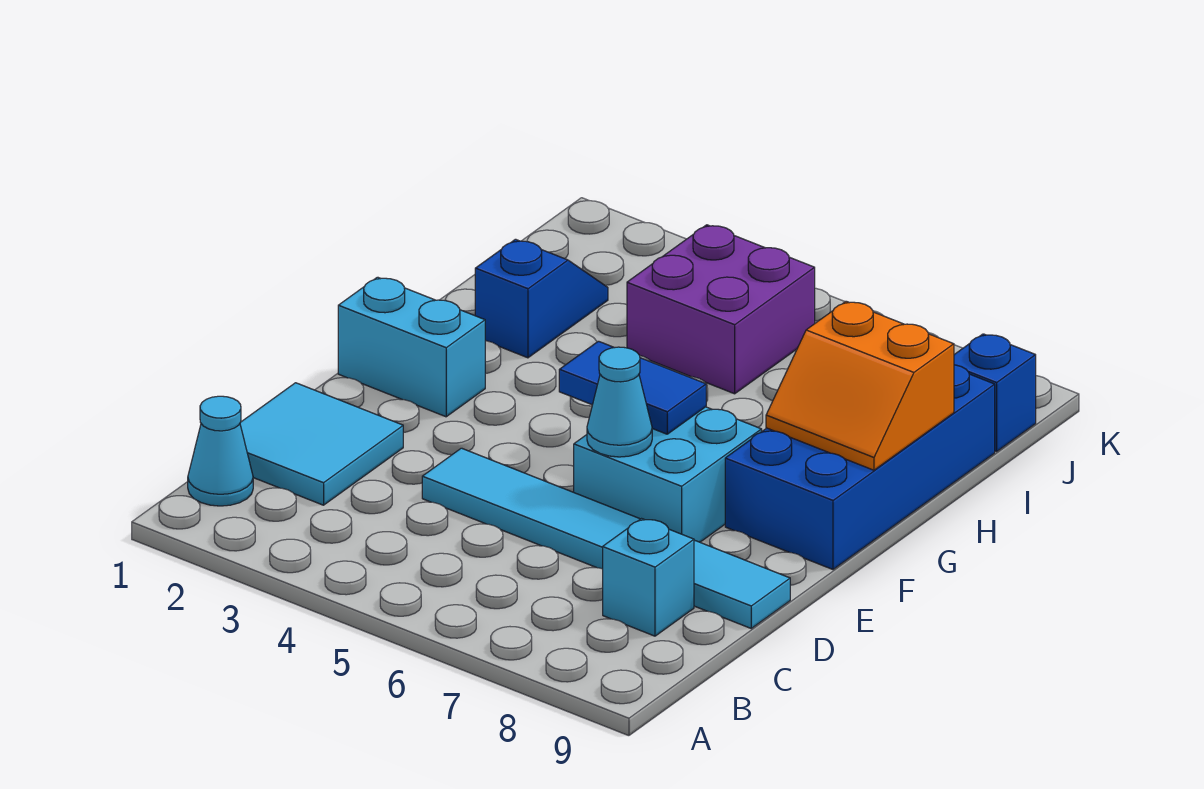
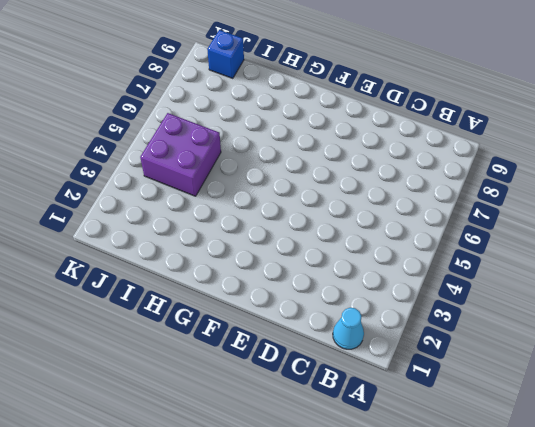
none -> cyan tile C1:D2 level 1
none -> cyan brick C8 level 1
none -> cyan tile D4:D9 level 1

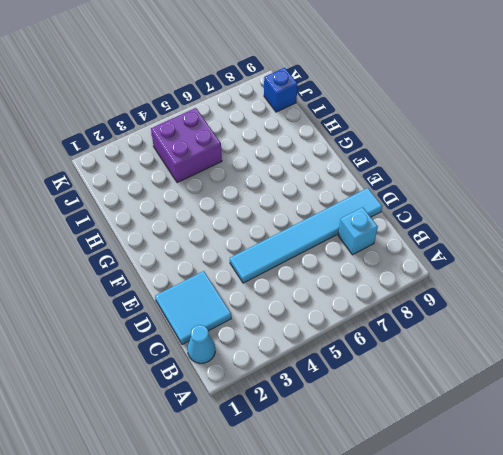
none -> cyan brick E6:F7 level 1
none -> cyan brick F1:F2 level 1
none -> blue brick F8:I9 level 1

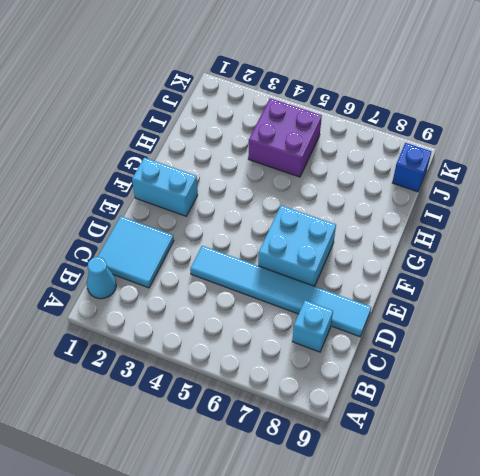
none -> blue brick F8:I9 level 1
none -> blue slope H2:I2 level 1 top H
none -> cyan cone E6 level 2

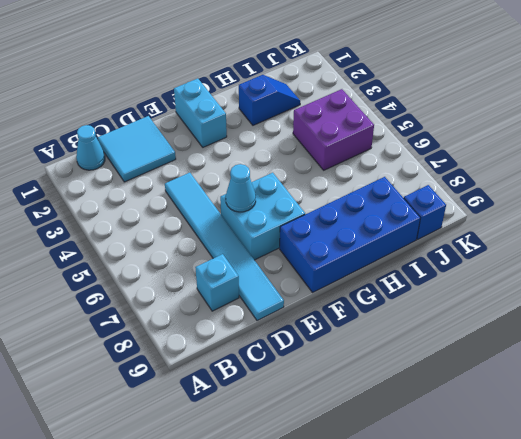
none -> blue tile F5:F6 level 2
none -> orange slope G8:H9 level 2 top H

